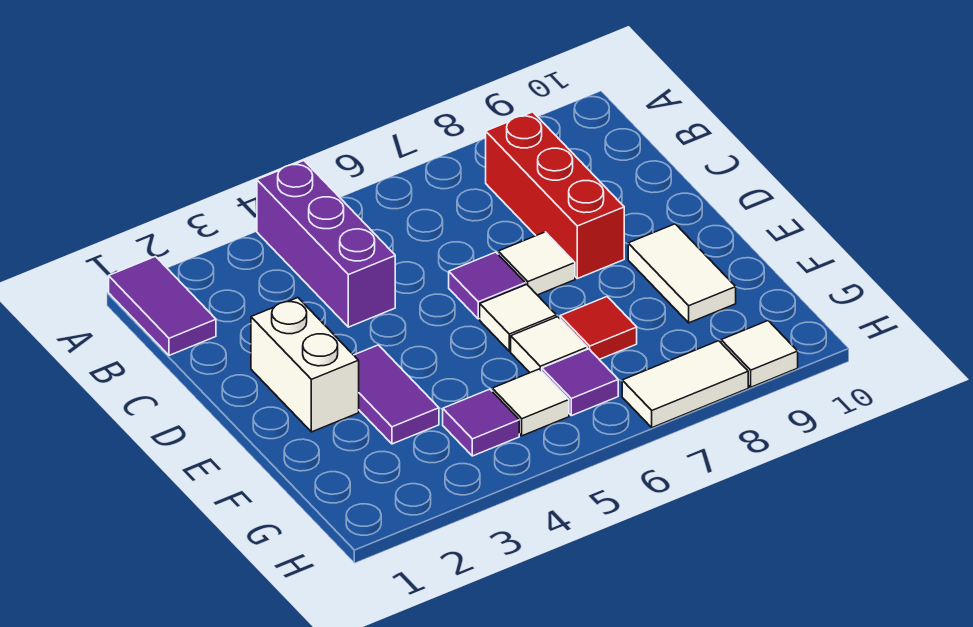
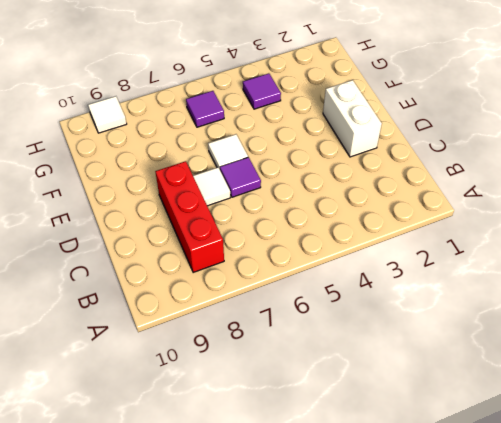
none -> purple tile A1:B1 level 1
none -> purple brick A4:C4 level 1
none -> purple tile E3:F3 level 1

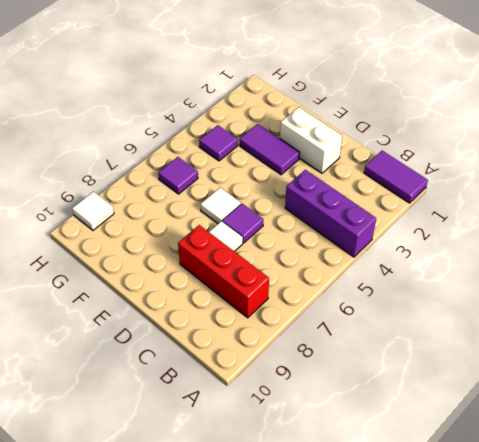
none -> white tile E9:F9 level 1
none -> white tile F6 level 1
none -> red tile F7 level 1

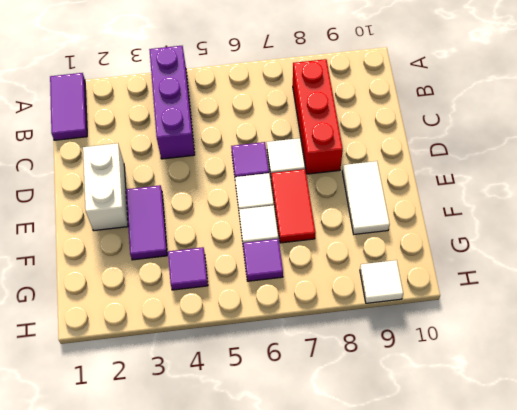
red tile E7:F7 level 1 -> red tile F7 level 1
none -> white tile G5 level 1
none -> white tile H7:H8 level 1

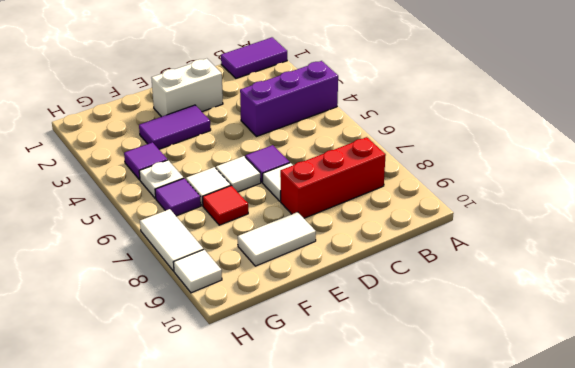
white plate G5 level 1 -> white tile G5 level 1

